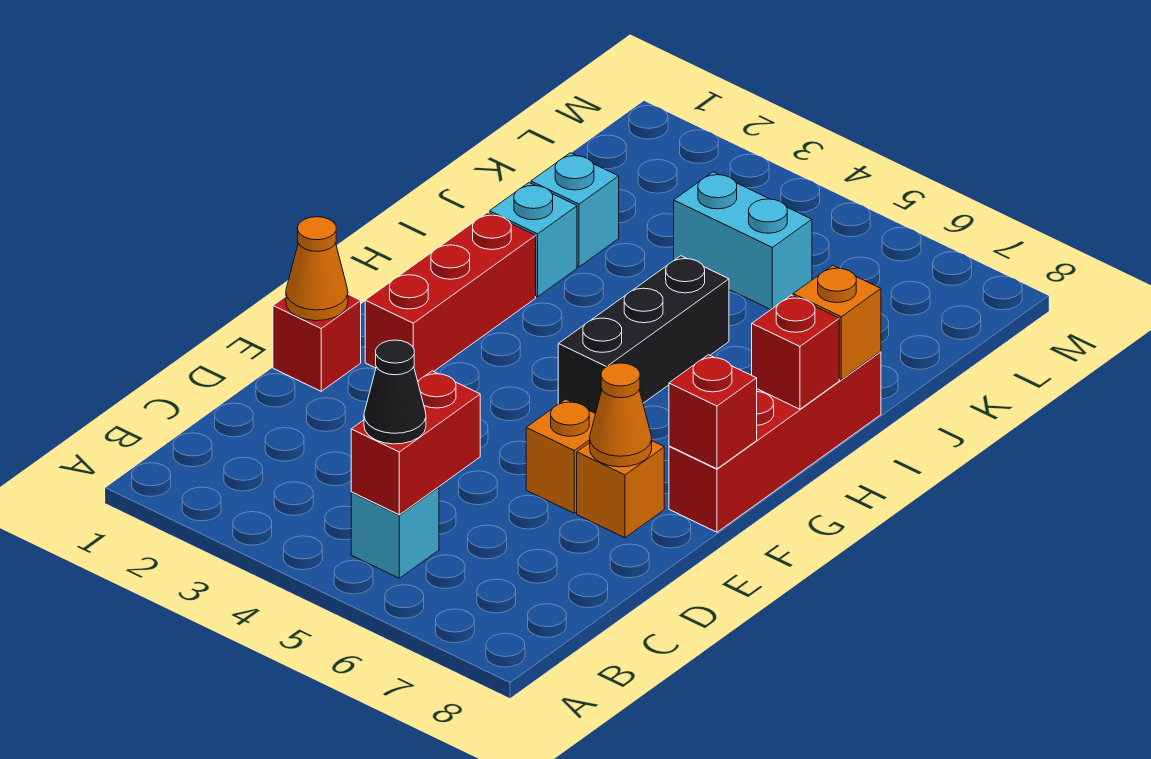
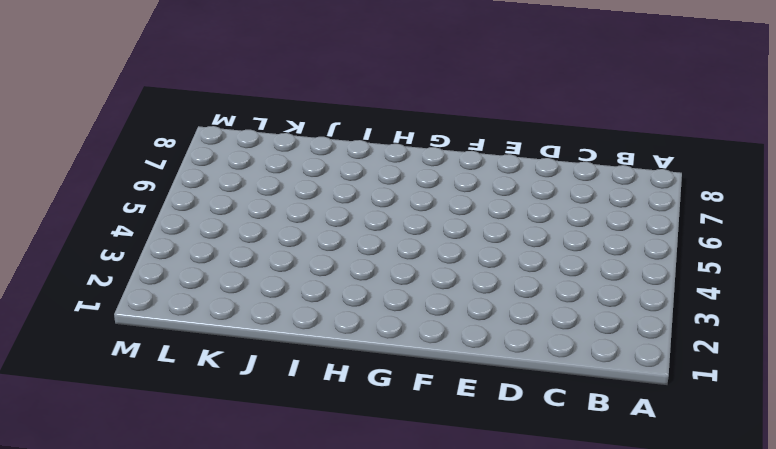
none -> cyan brick B5 level 1
none -> red brick E1 level 1
none -> orange brick E6 level 1

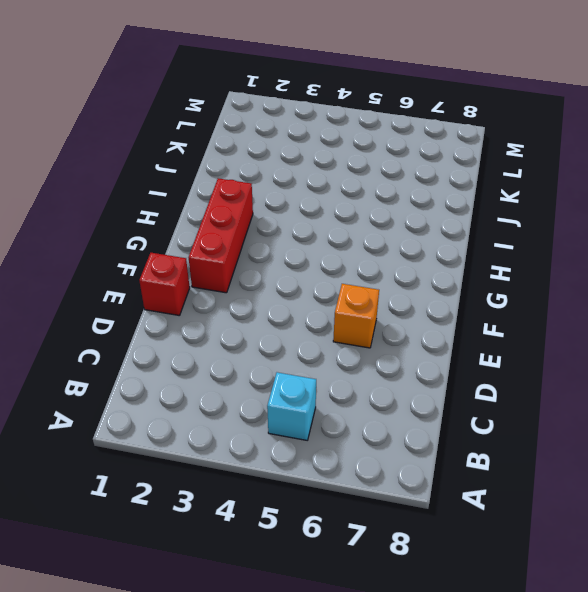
none -> orange brick E7 level 1
none -> red brick F8:I8 level 1
none -> black brick G5:I5 level 1

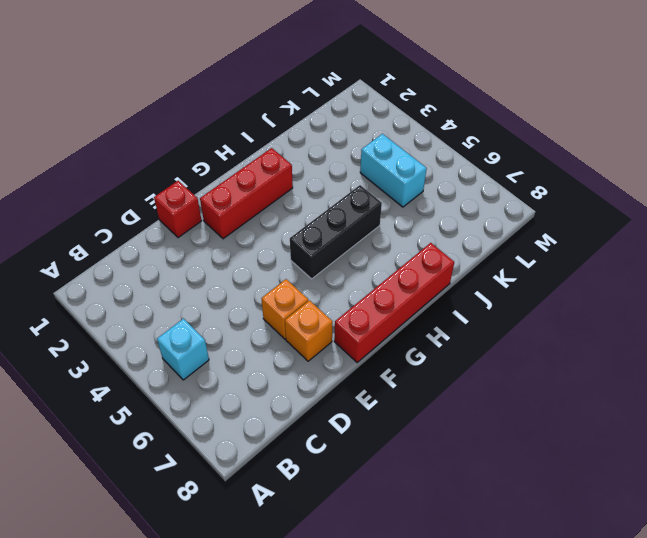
none -> cyan brick I2 level 1
none -> cyan brick J2 level 1
none -> red brick B5:C5 level 2

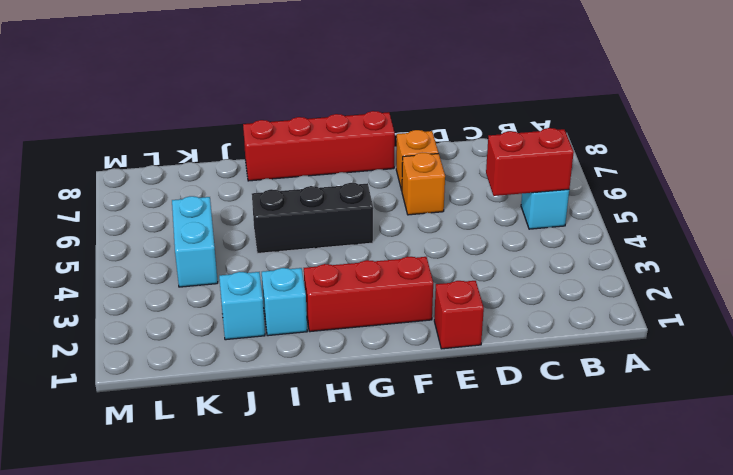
none -> orange cone E1 level 2
none -> orange cone E7 level 2
none -> red brick F8 level 2

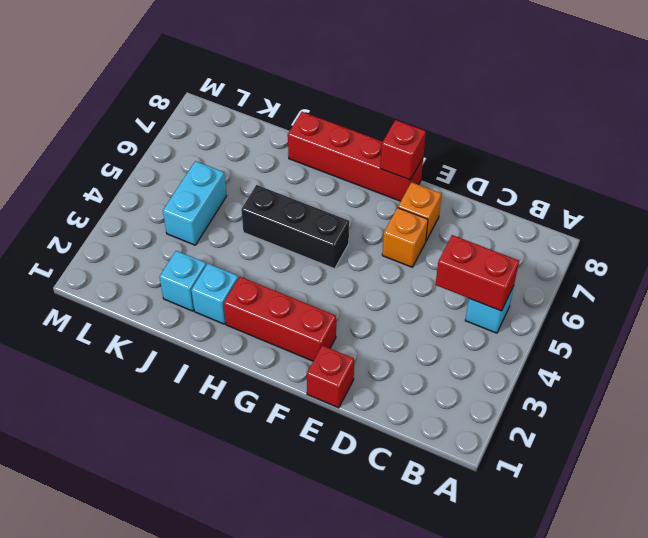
none -> orange cone E1 level 2
none -> orange cone E7 level 2
none -> red brick H8 level 2

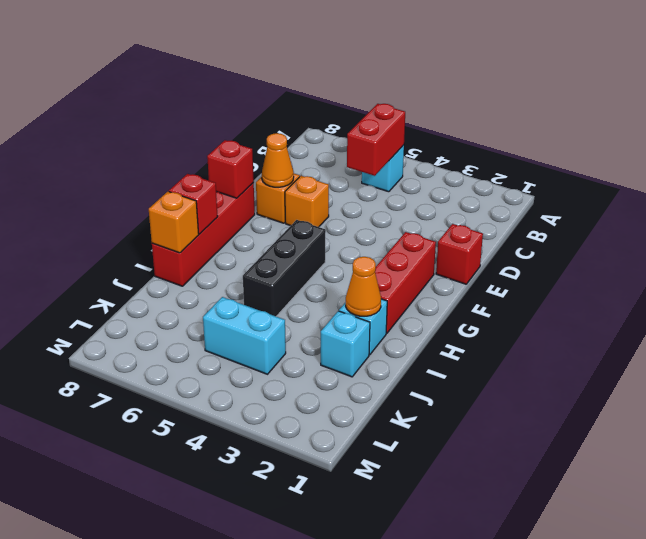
orange cone I2 level 2 -> orange cone E1 level 2
none -> black cone B5 level 3

